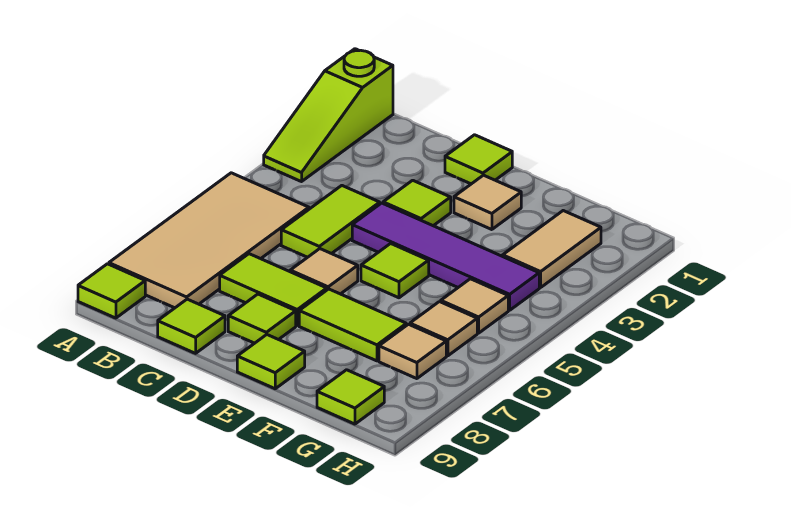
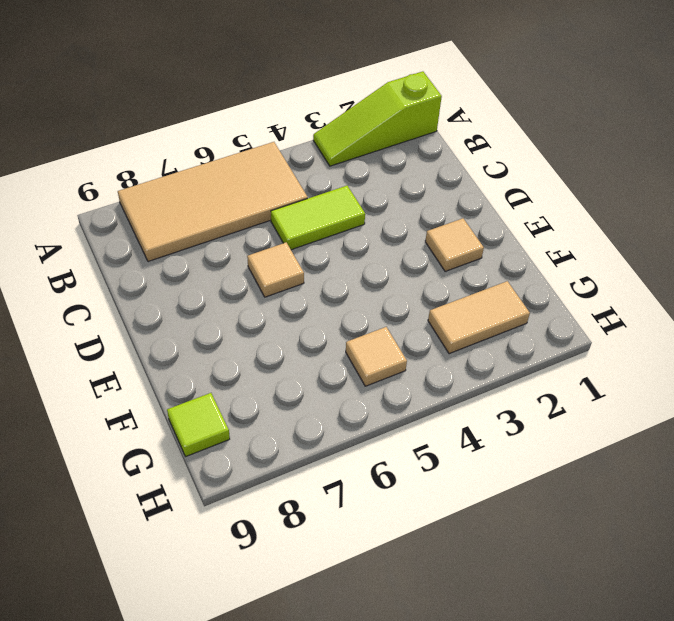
none -> lime tile A9 level 1
none -> lime tile C7:D7 level 1
none -> lime tile C9 level 1

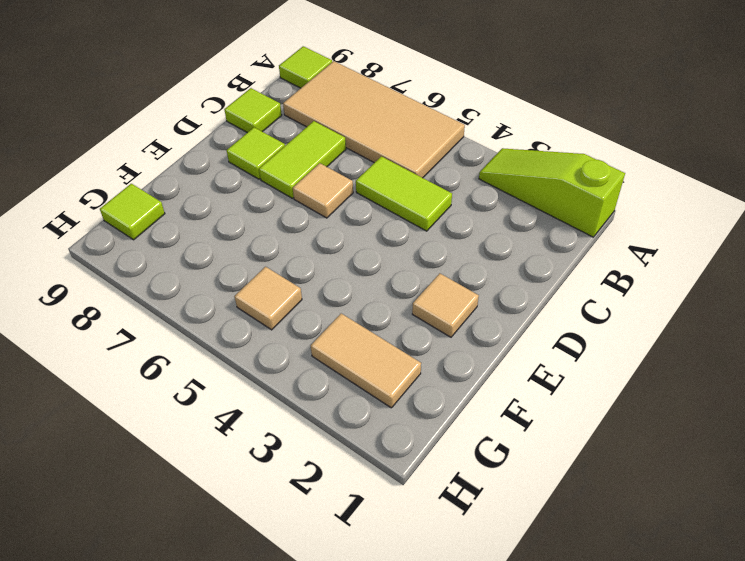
none -> lime tile D1 level 1
none -> lime tile D3 level 1
none -> purple tile D4:G4 level 1

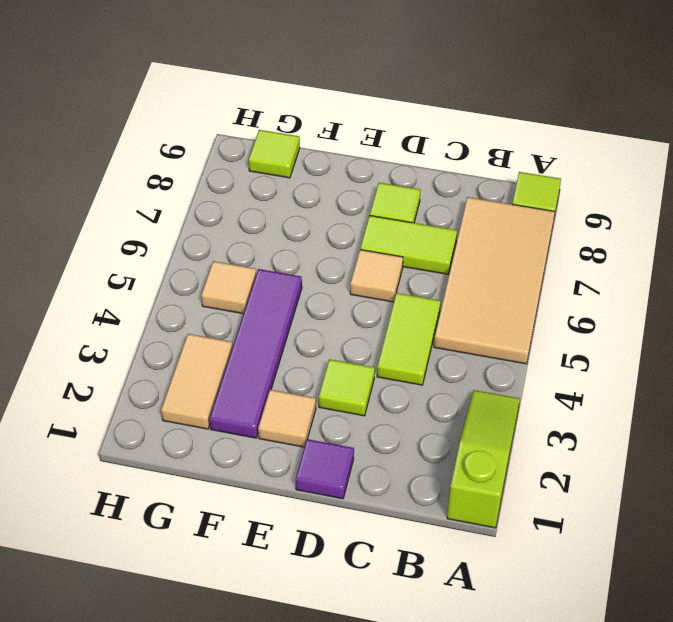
purple tile D1 level 1 -> lime tile D1 level 1
purple tile F2:F5 level 1 -> purple tile D4:G4 level 1
none -> lime tile C9 level 1
none -> lime tile E5 level 1
none -> lime tile E7:F7 level 1

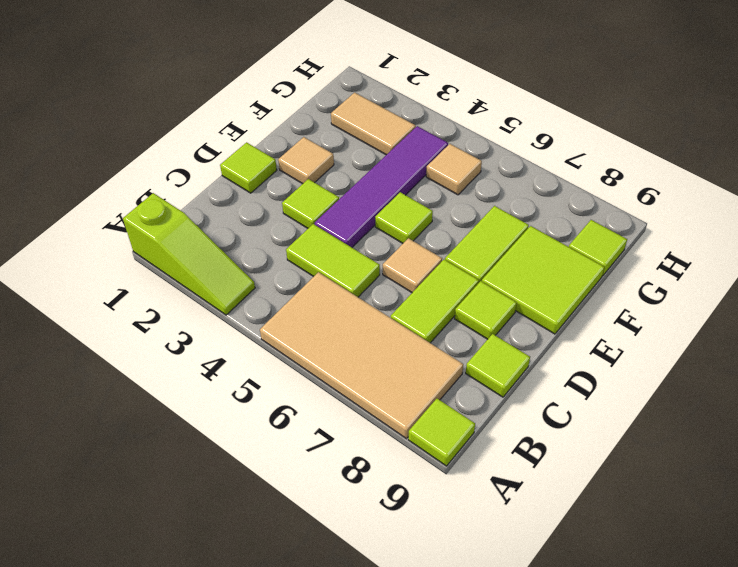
lime tile E8:F9 level 1 -> lime tile E9 level 1
none -> tan tile G6 level 1
none -> tan tile G7 level 1

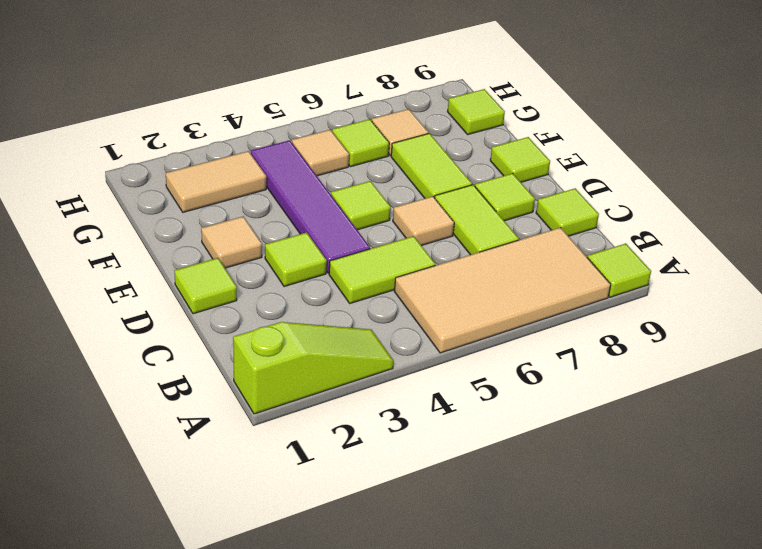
lime tile G6 level 1 -> tan tile G6 level 1

